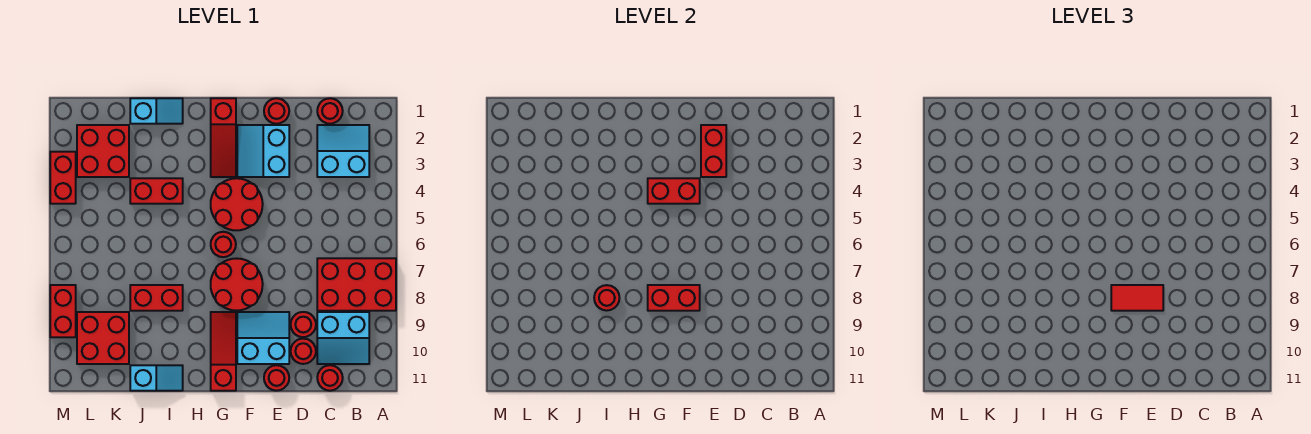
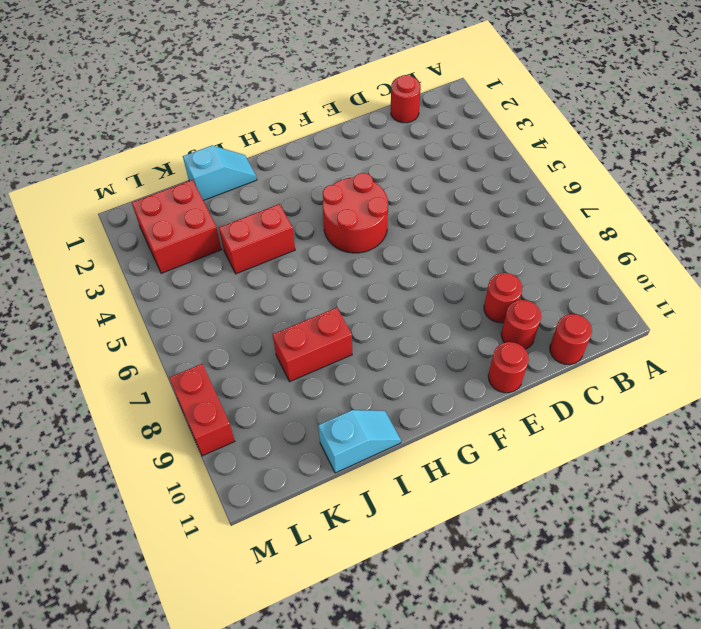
none -> red brick A7:C8 level 1
none -> cyan slope B2:C3 level 1 top 3
none -> cyan slope B9:C10 level 1 top 9

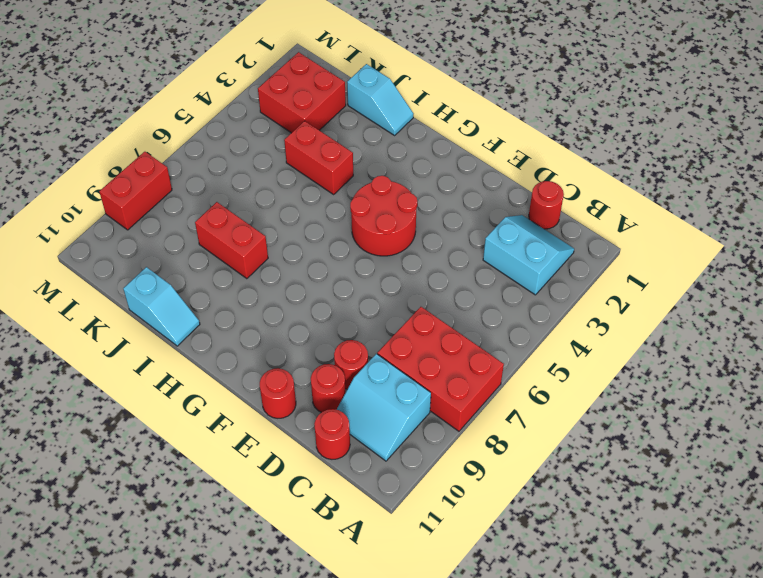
none -> red round brick E1 level 1
none -> cyan slope E2:F3 level 1 top E
none -> cyan slope E9:F10 level 1 top 10

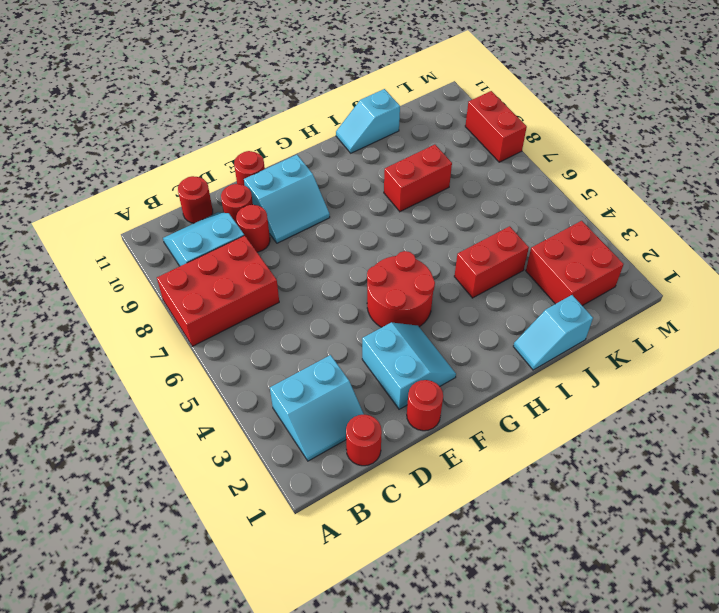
none -> red round brick F7:G8 level 1
none -> red slope G1:G3 level 1 top 1
none -> red round brick G6 level 1

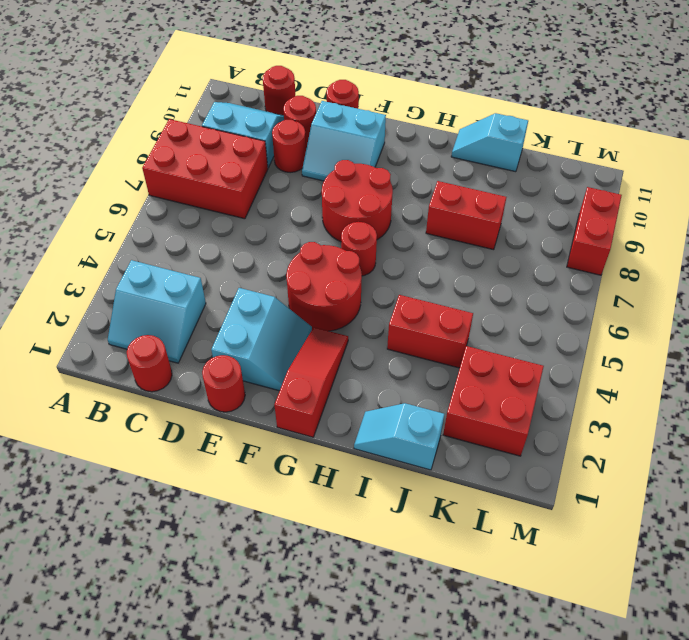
none -> red slope G9:G11 level 1 top 11
none -> red brick K9:L10 level 1
none -> red brick M3:M4 level 1

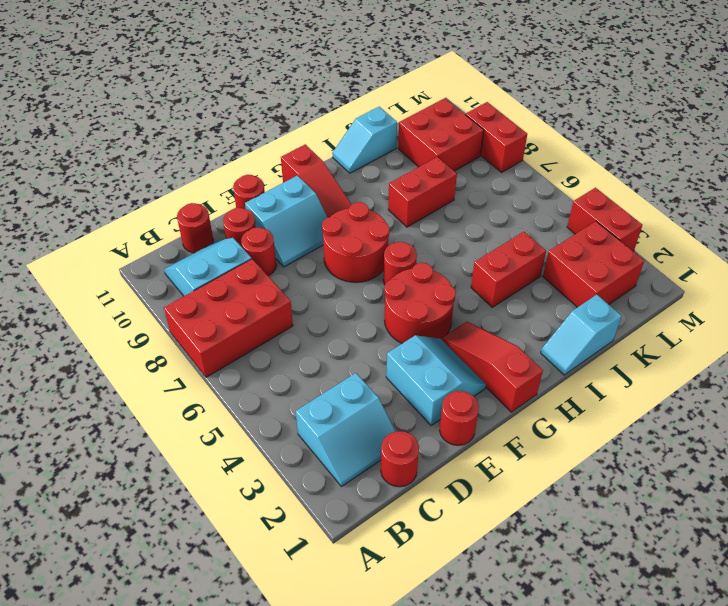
none -> red brick E2:E3 level 2
none -> red brick F4:G4 level 2
none -> red brick F8:G8 level 2

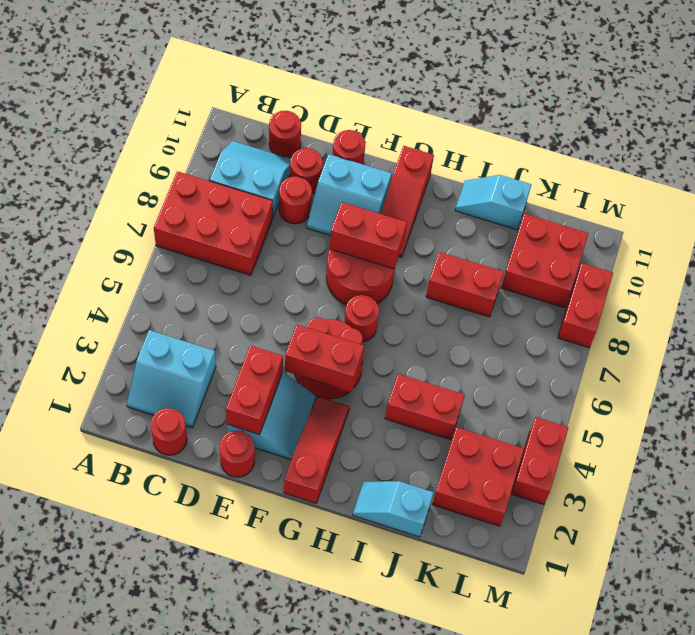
none -> red round brick I8 level 2
none -> red tile E8:F8 level 3

